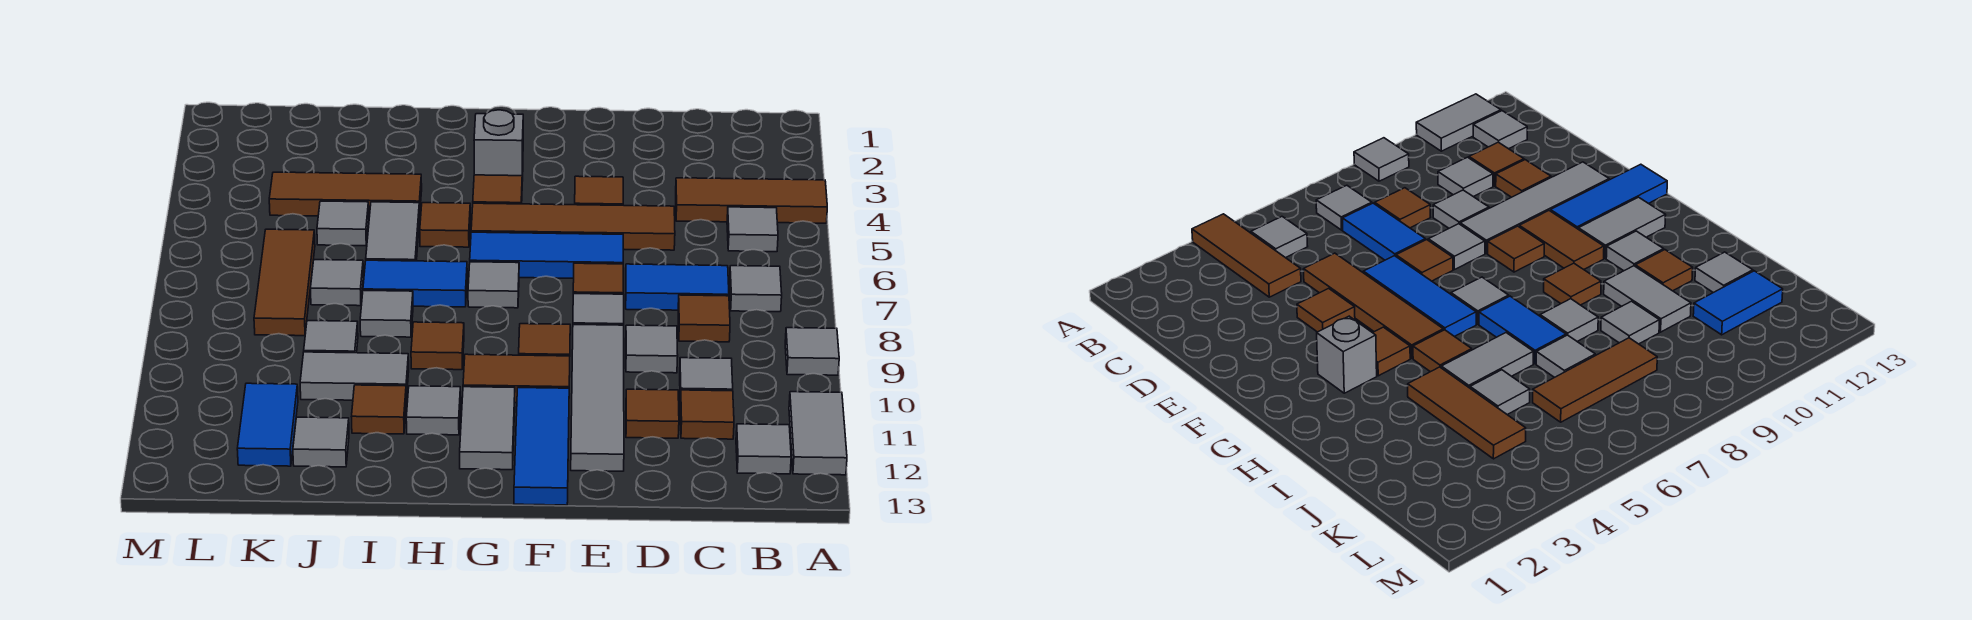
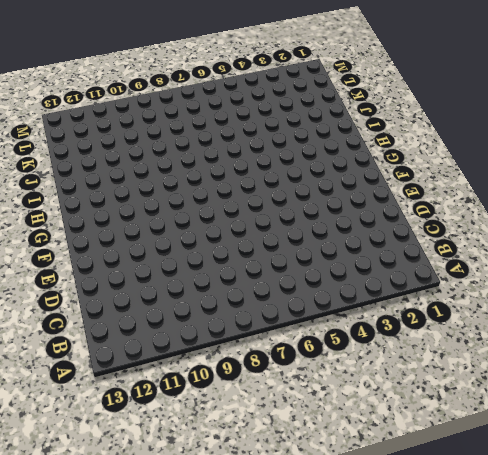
none -> brown tile A4:C4 level 1
none -> grey tile A9 level 1
none -> grey tile A11:A12 level 1
none -> grey tile B5 level 1

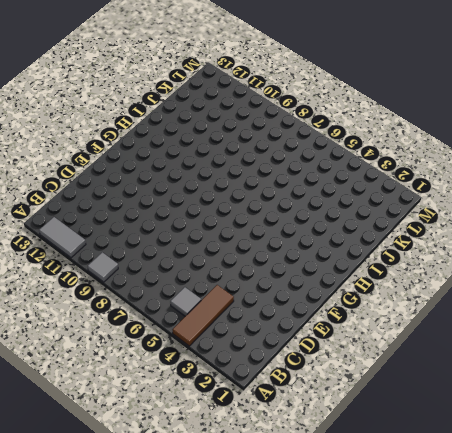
none -> grey tile B7 level 1
none -> grey tile B12 level 1
none -> blue tile C7:D7 level 1
none -> brown tile C8 level 1

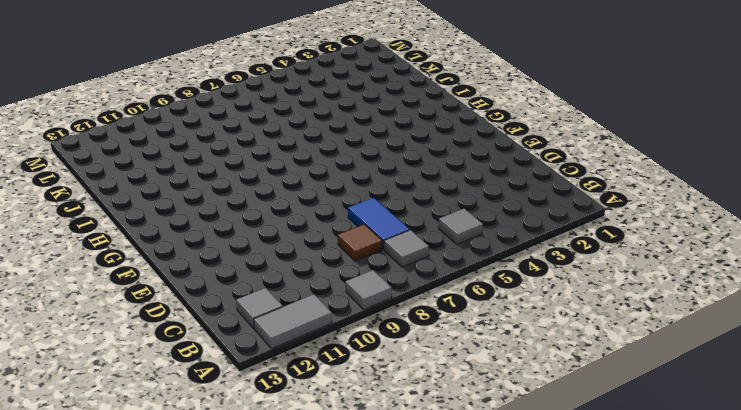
none -> brown tile A4:C4 level 1
none -> grey tile C10 level 1
none -> brown tile C11 level 1
none -> brown tile D5:G5 level 1

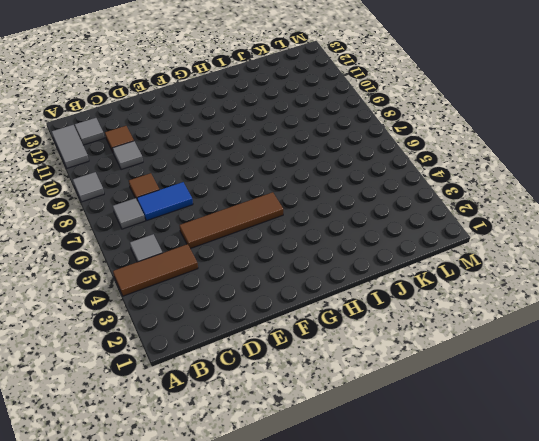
none -> grey tile D9 level 1
none -> brown tile D11 level 1
none -> brown tile E4 level 1
none -> blue tile E6:G6 level 1

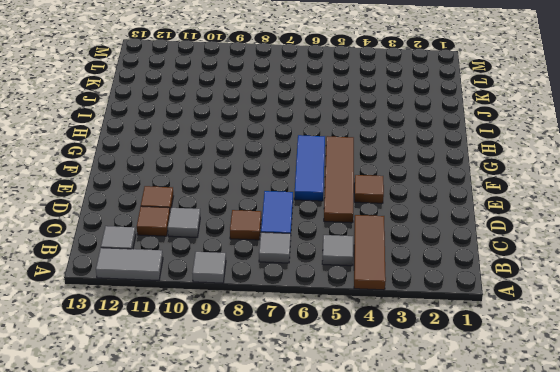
none -> grey tile D9 level 1
none -> brown tile E7 level 1
none -> grey tile E8 level 1
none -> grey tile E9:E12 level 1

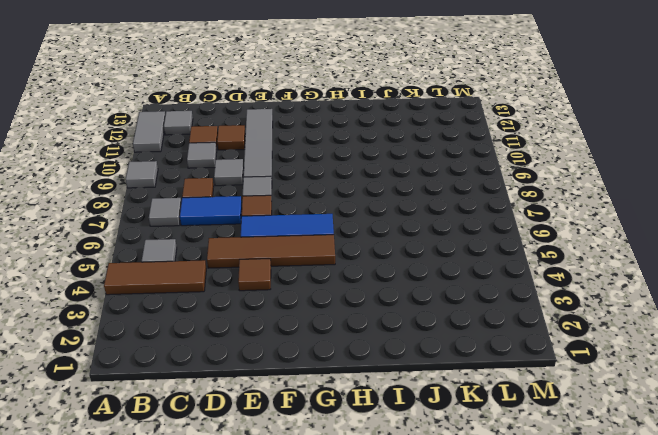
none -> brown tile F9 level 1
none -> brown tile F10:G10 level 1
none -> blue tile F11:F13 level 1
none -> grey brick G3 level 1

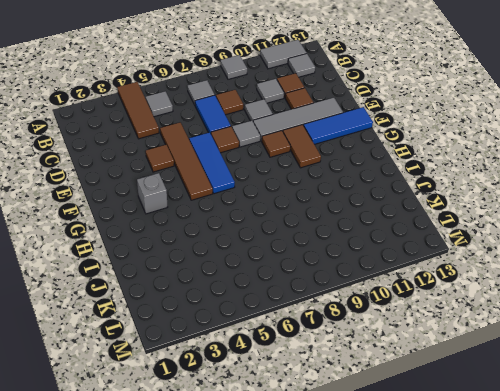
none -> brown tile G4 level 1
none -> grey tile G7 level 1
none -> grey tile G11:G12 level 1
none -> brown tile H5 level 1

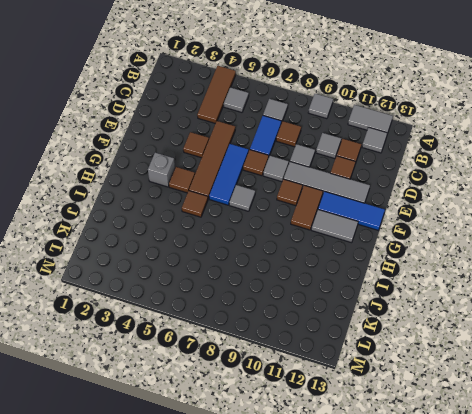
none -> blue tile H7:I7 level 1
none -> brown tile H9 level 1
none -> grey tile H11 level 1
none -> brown tile I4:K4 level 1

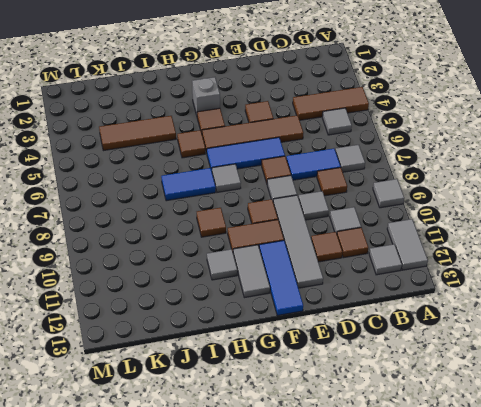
none -> grey tile I5:I6 level 1
none -> grey tile I8 level 1
none -> grey tile I10:J10 level 1
none -> brown tile I11 level 1

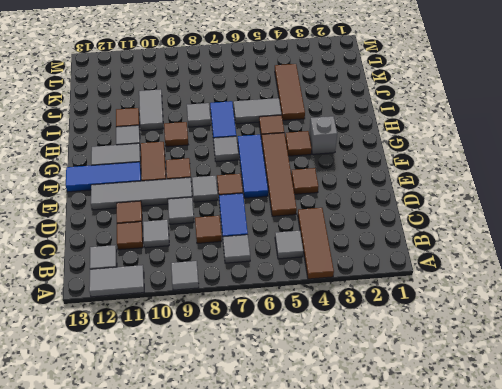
none -> grey tile J5 level 1
none -> grey tile J7 level 1
none -> grey tile J9 level 1
none -> grey tile J12 level 1

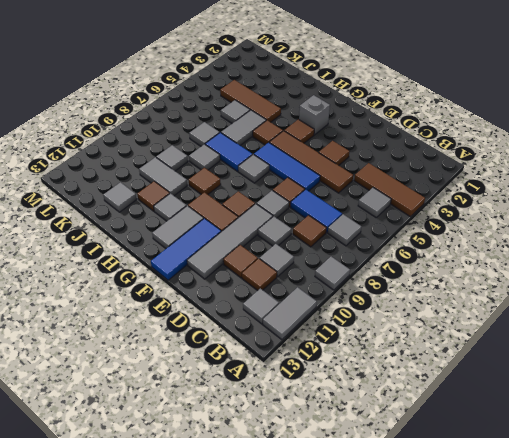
none -> brown tile K6:K8 level 1
none -> blue tile K11:K12 level 1

